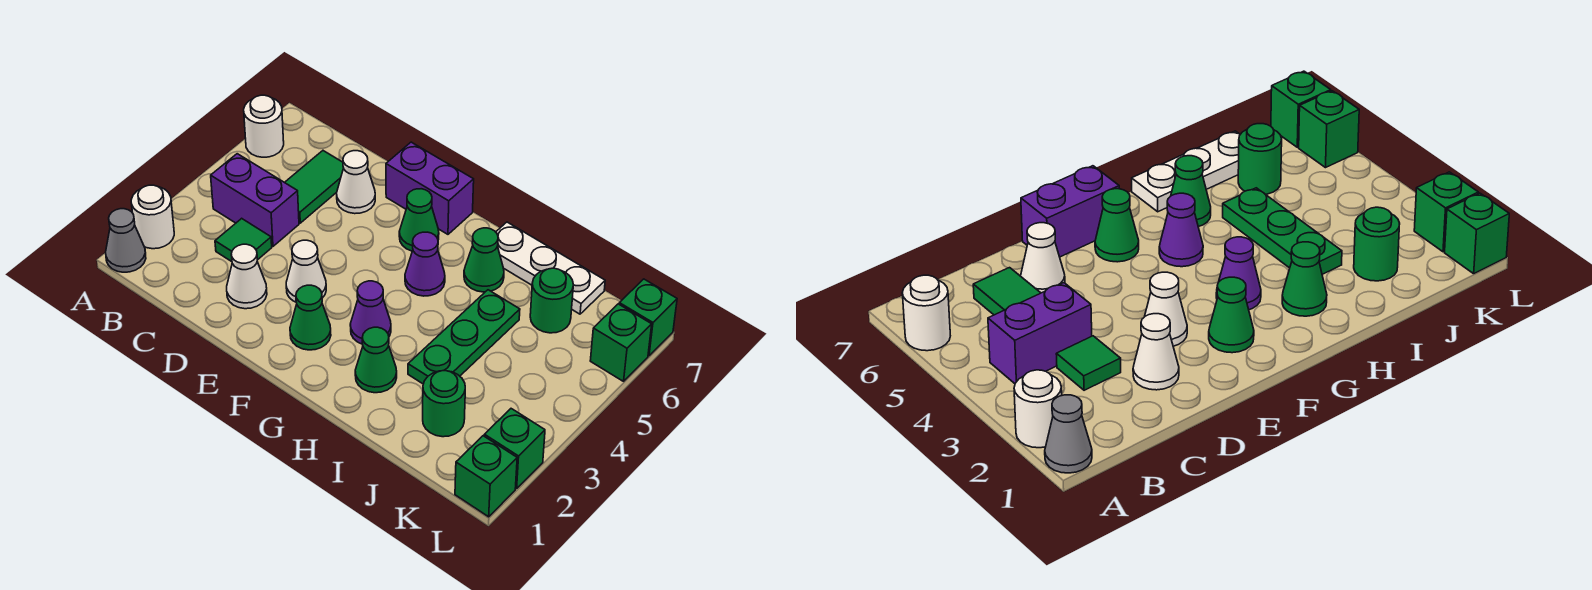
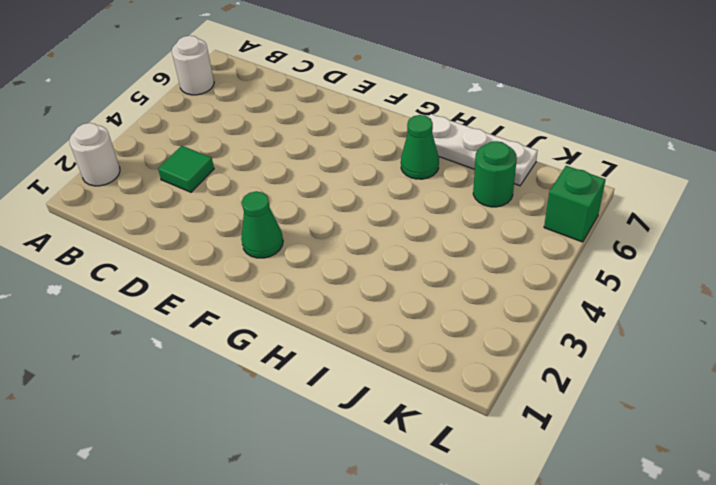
none -> grey cone A1 level 1
none -> purple brick B4:C4 level 1
none -> green tile C5:C6 level 1

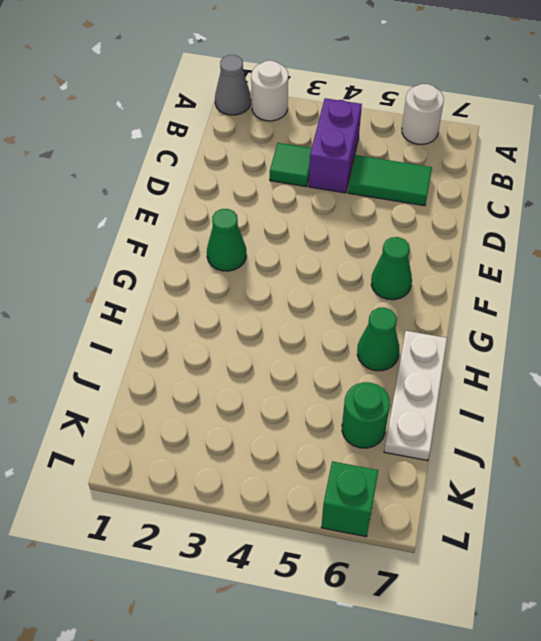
none -> white cone D2 level 1
none -> white cone D6 level 1
none -> white cone E3 level 1

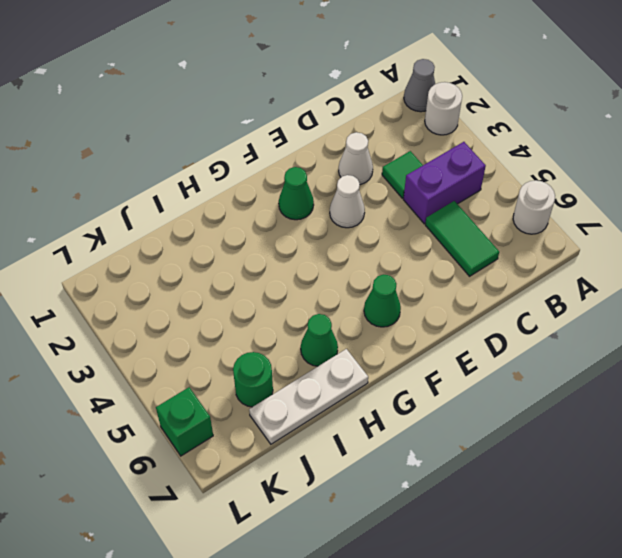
none -> white cone D6 level 1
none -> purple brick E7:F7 level 1
none -> purple cone G3 level 1

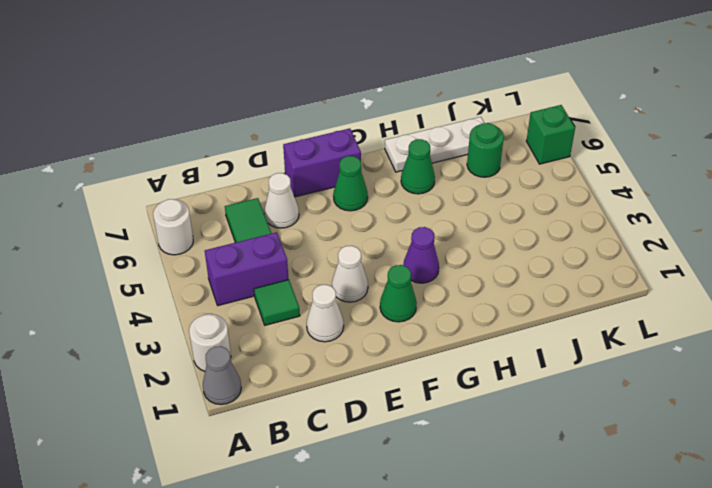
none -> purple cone G5 level 1
none -> green cone H2 level 1
none -> green plate I3:I5 level 1

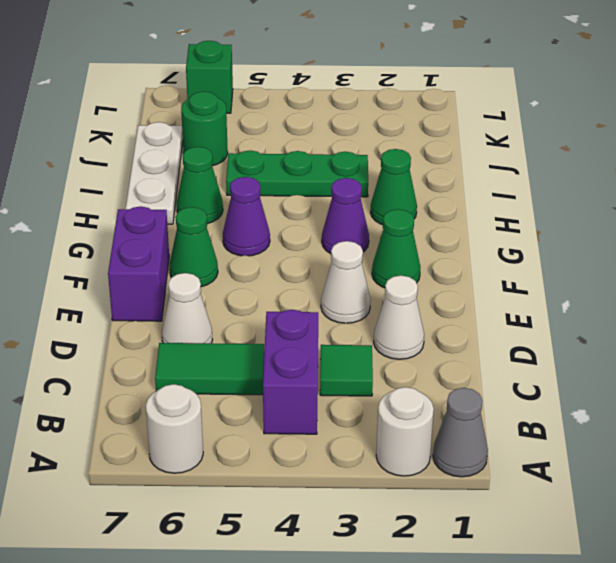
none -> green round brick J2 level 1
none -> green brick L1 level 1
none -> green brick L2 level 1

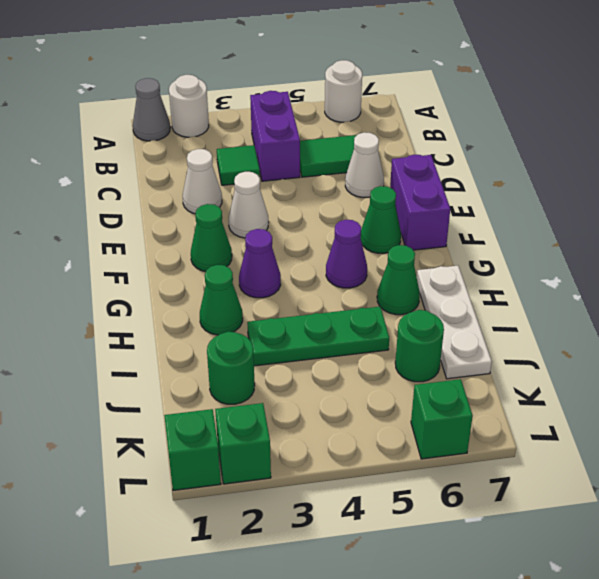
none -> green brick L7 level 1

